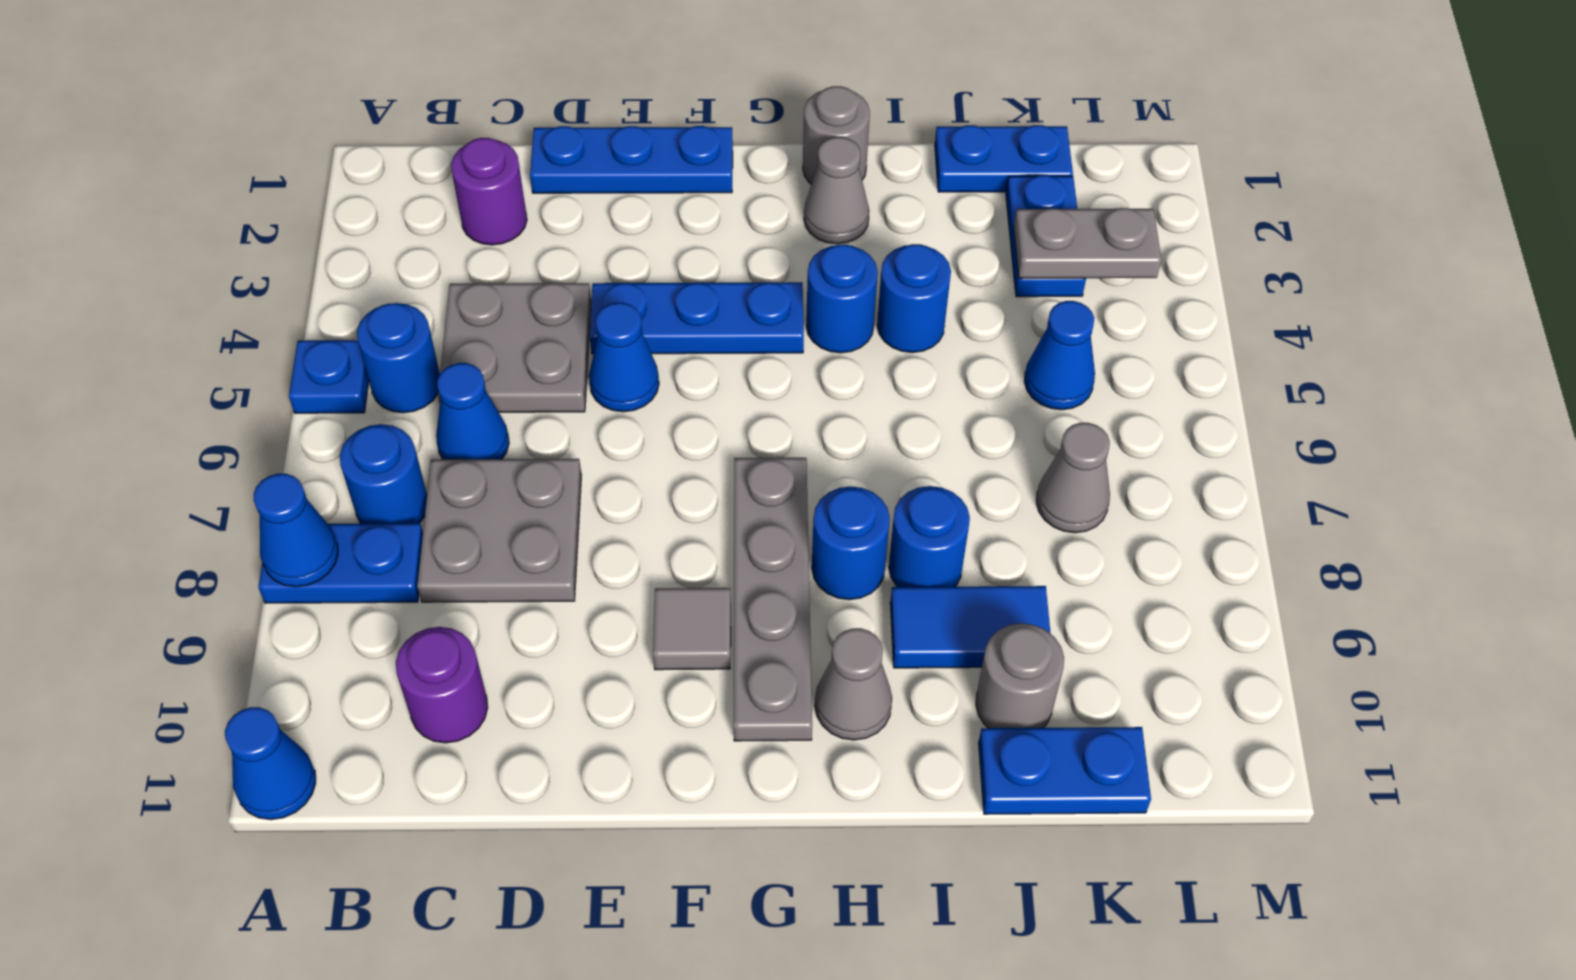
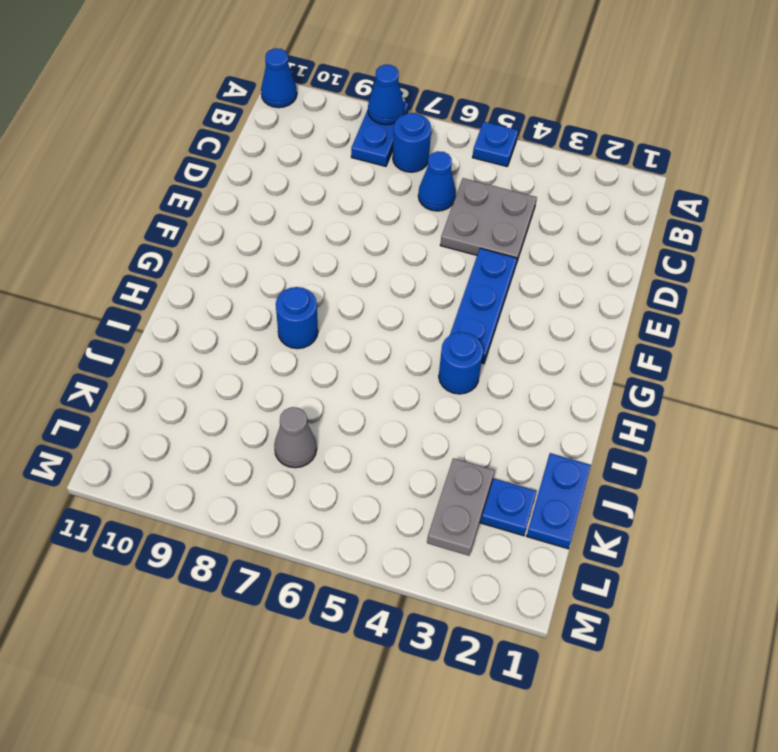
none -> blue round brick B5 level 1
none -> purple round brick C2 level 1
none -> grey plate C7:D8 level 1
none -> purple round brick C10 level 1

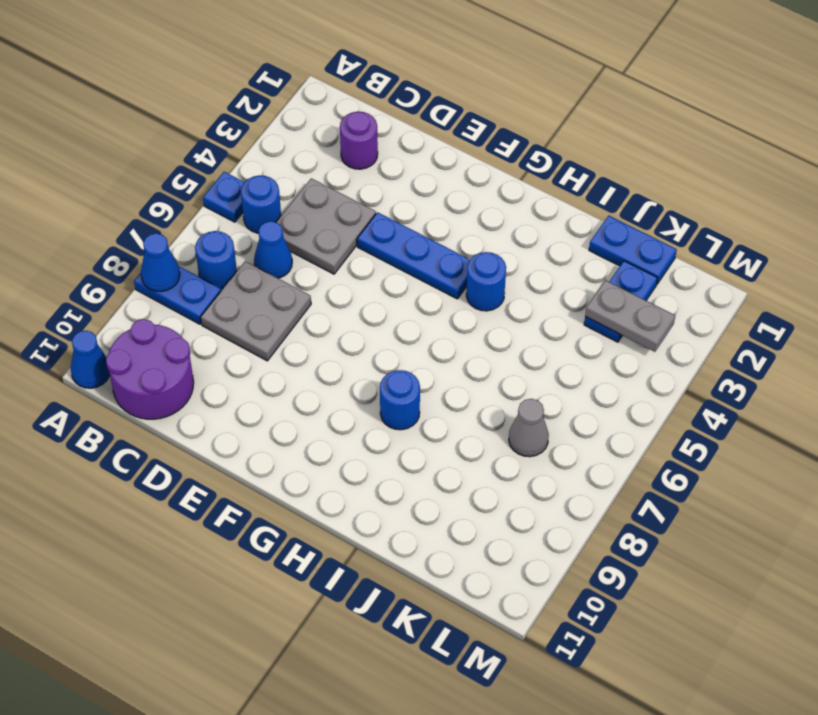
purple round brick B10:C11 level 1 -> purple round brick C10 level 1
none -> blue plate D1:F1 level 1
none -> blue cone E5 level 1
none -> grey tile F9 level 1
none -> grey plate G7:G10 level 1

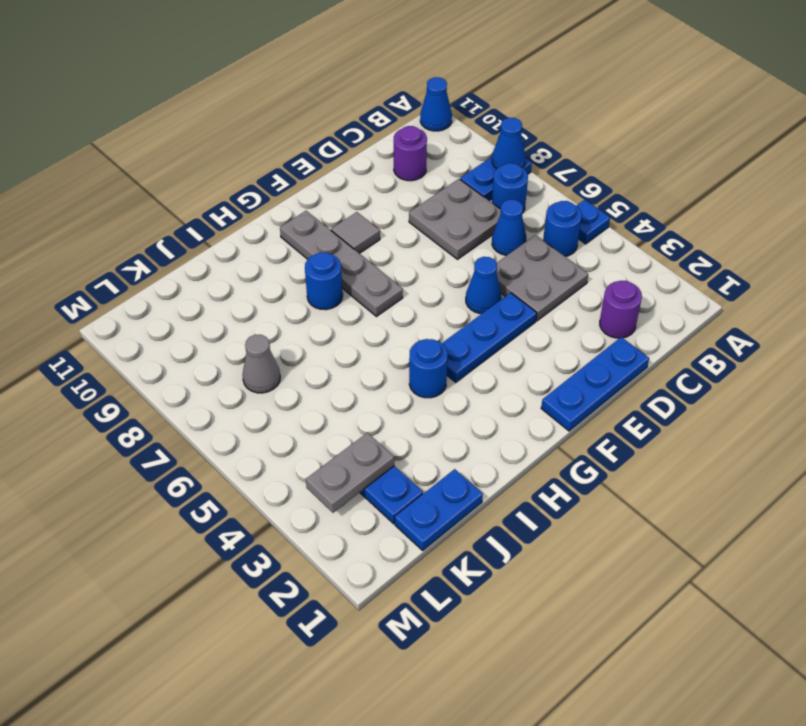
none -> grey round brick H1 level 1
none -> grey cone H2 level 1
none -> grey cone H10 level 1
none -> blue round brick I4 level 1

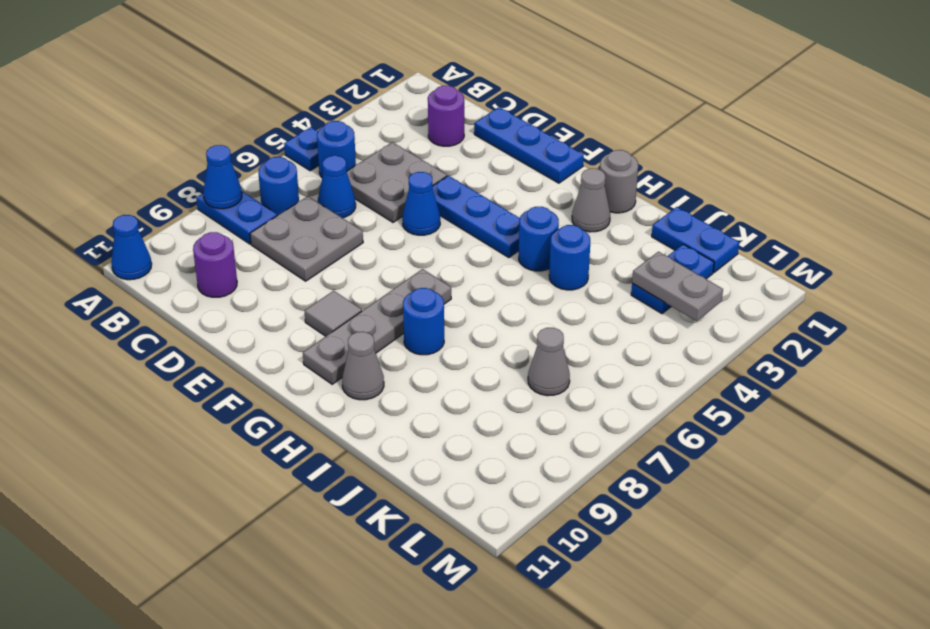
none -> blue round brick I8 level 1
none -> blue tile I9:J9 level 1
none -> grey round brick J10 level 1
none -> blue plate J11:K11 level 1

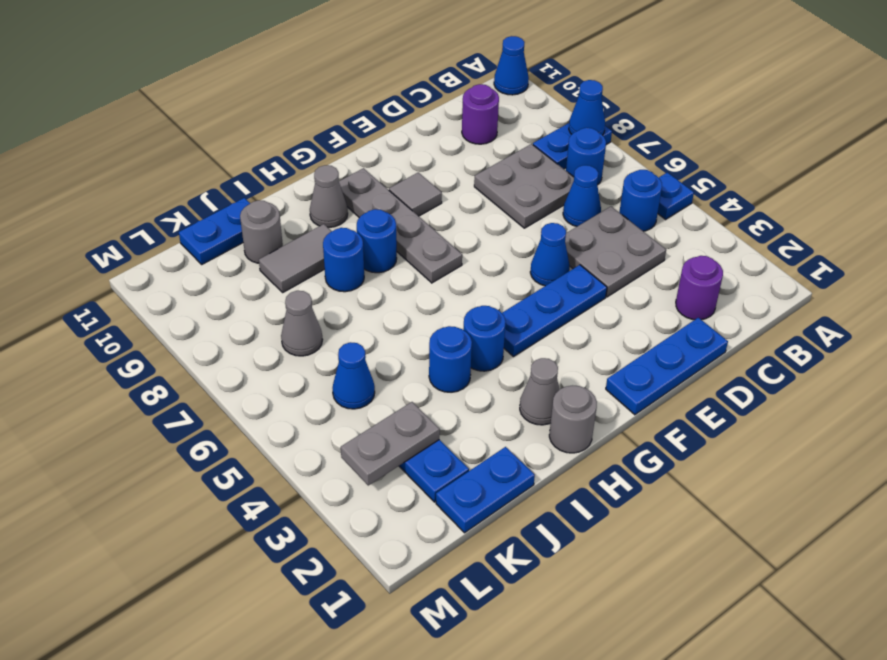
grey tile I9:J9 level 1 -> blue tile I9:J9 level 1

